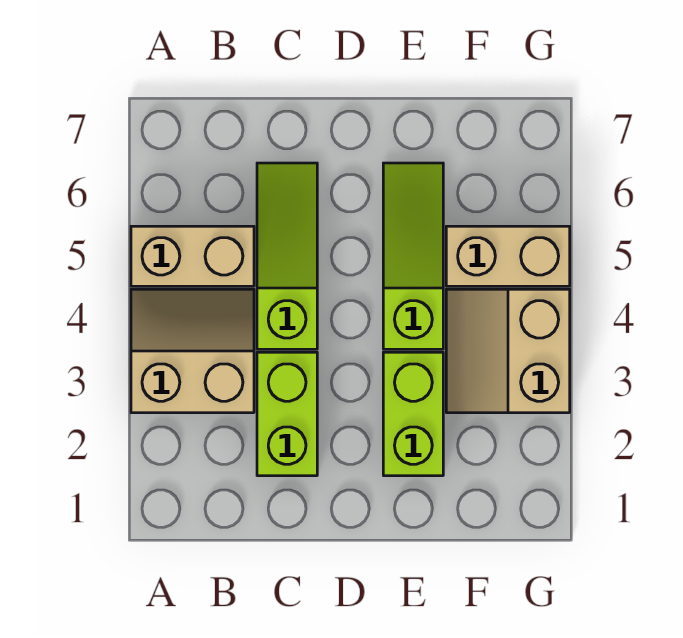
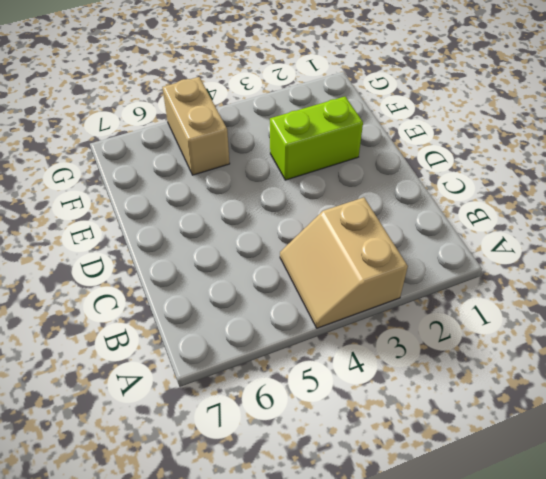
none -> tan brick A5:B5 level 1
none -> lime brick C2:C3 level 1

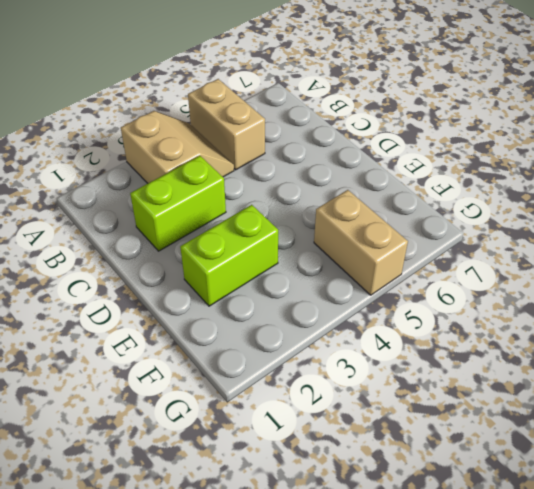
none -> lime slope C4:C6 level 1 top 4
none -> lime slope E4:E6 level 1 top 4

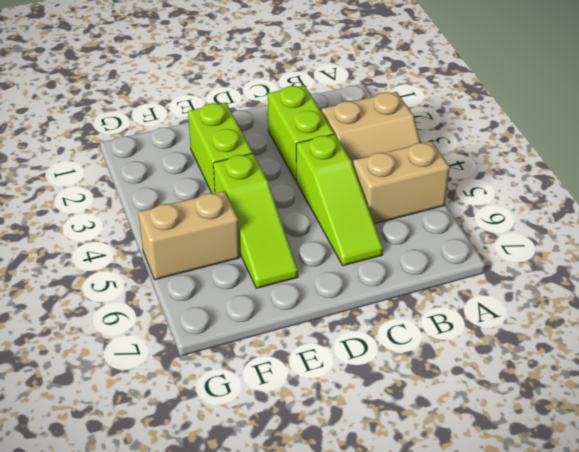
none -> tan slope F3:G4 level 1 top G

